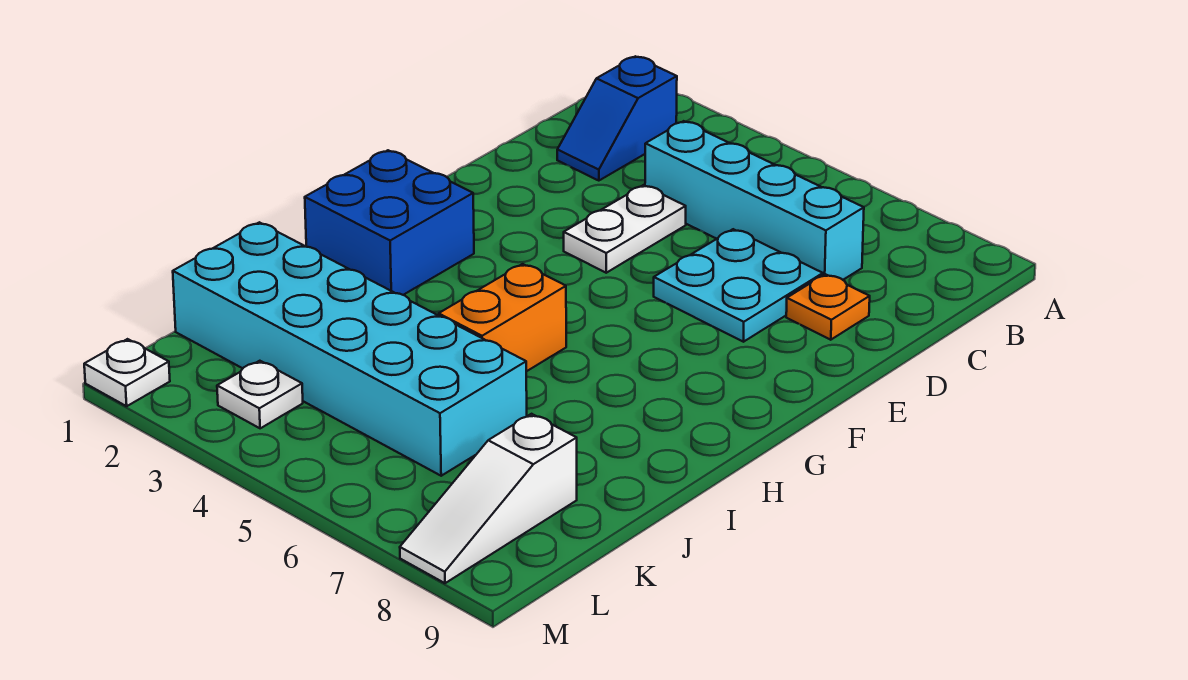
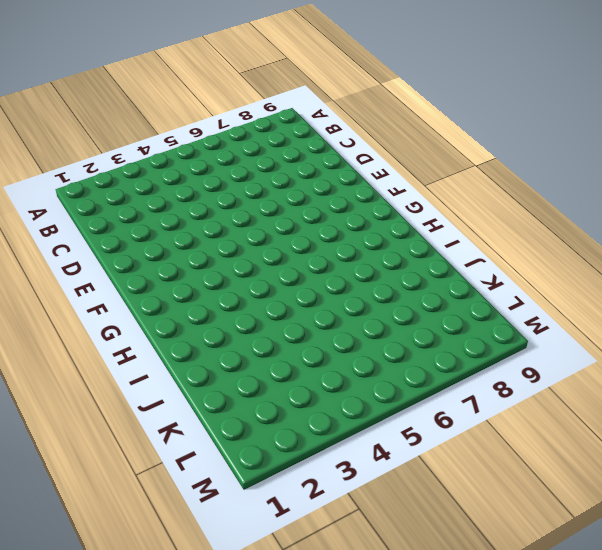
none -> blue slope B2:C2 level 1 top B
none -> cyan brick C4:C7 level 1

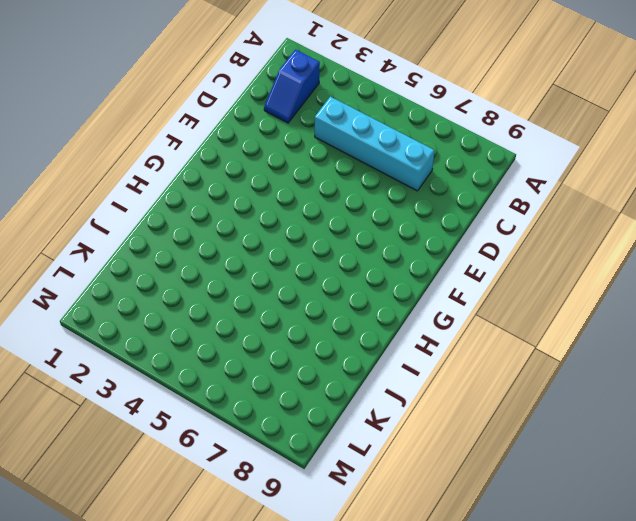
none -> white plate D4:E4 level 1
none -> cyan plate D6:E7 level 1

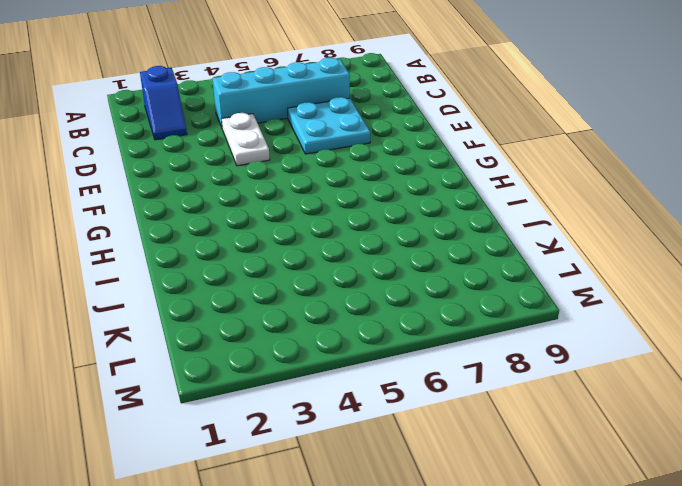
none -> orange plate D8 level 1
none -> blue brick G1:H2 level 1

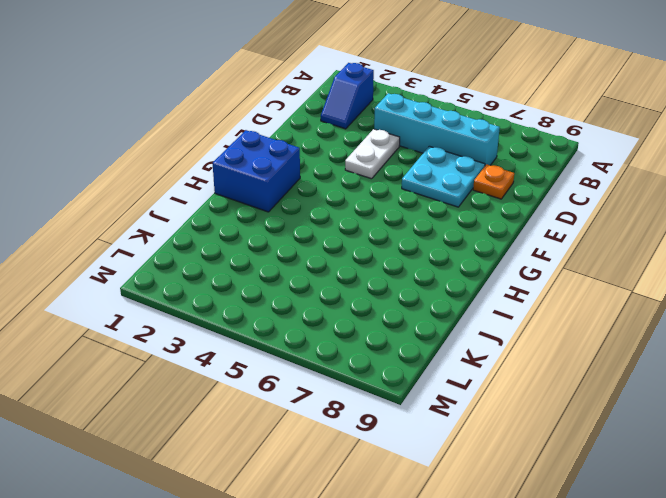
none -> orange brick H5:I5 level 1
none -> cyan brick J1:K6 level 1

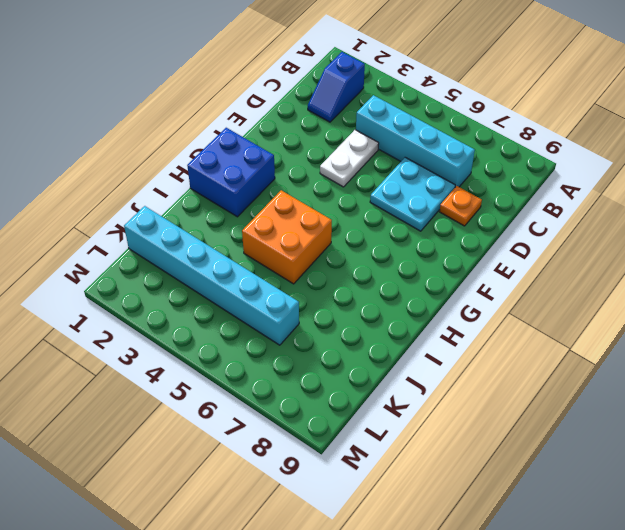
orange brick H4:I5 level 1 -> orange brick H5:I5 level 1
cyan brick K1:K6 level 1 -> cyan brick J1:K6 level 1
none -> white slope K8:M8 level 1 top K
none -> white plate L3 level 1

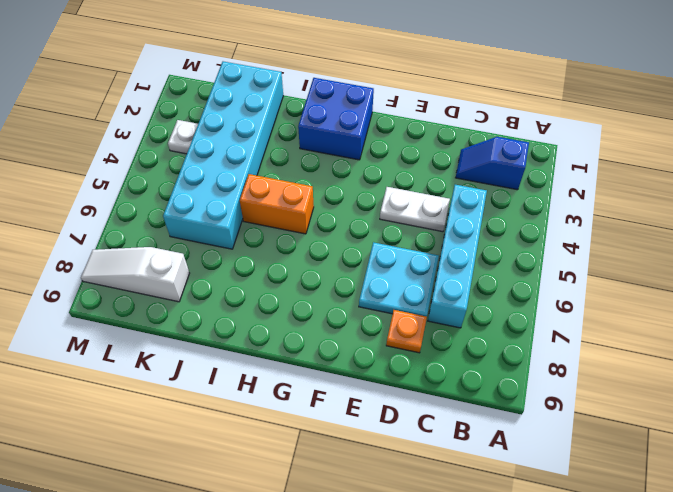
none -> white plate M1 level 1

